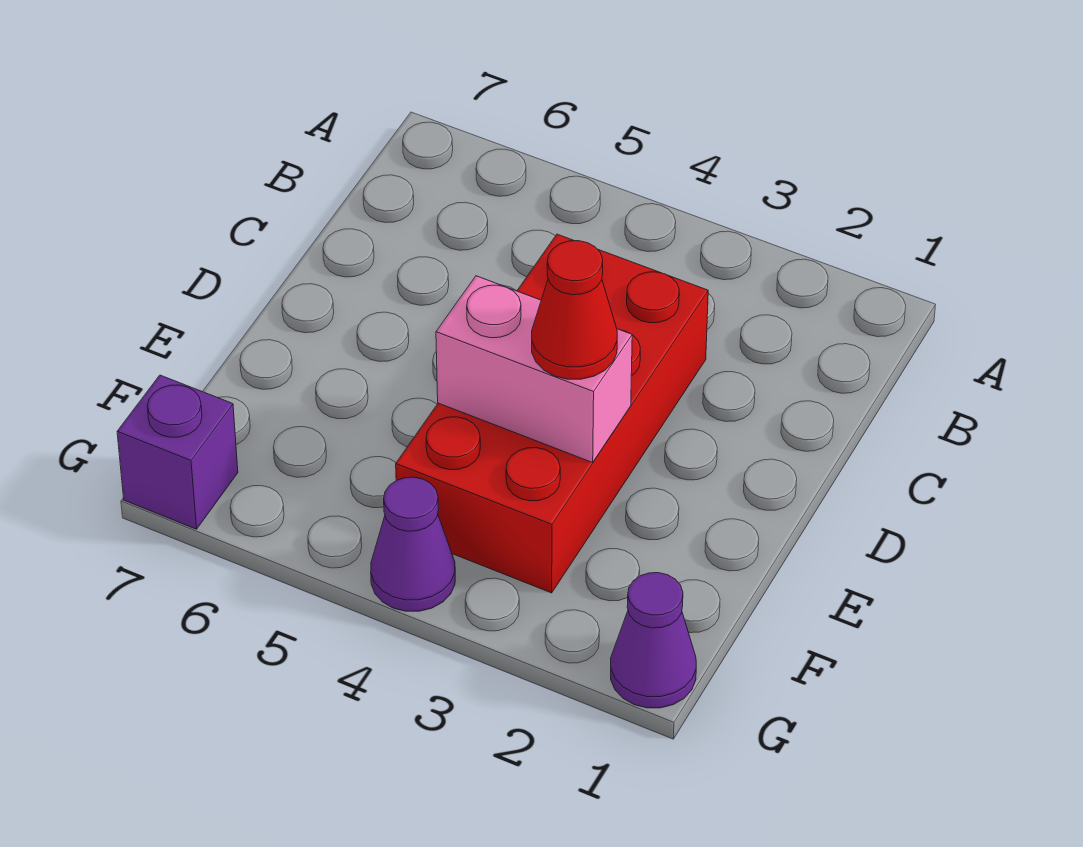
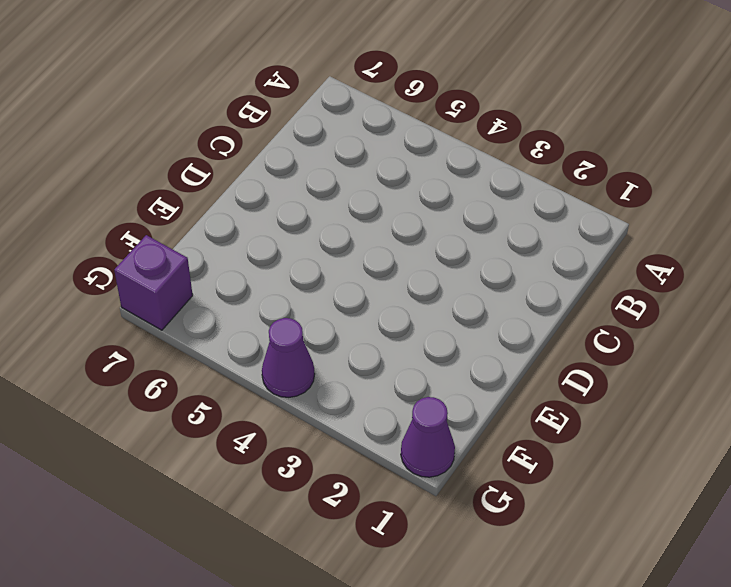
none -> red brick C3:F4 level 1
none -> pink brick E3:E4 level 2

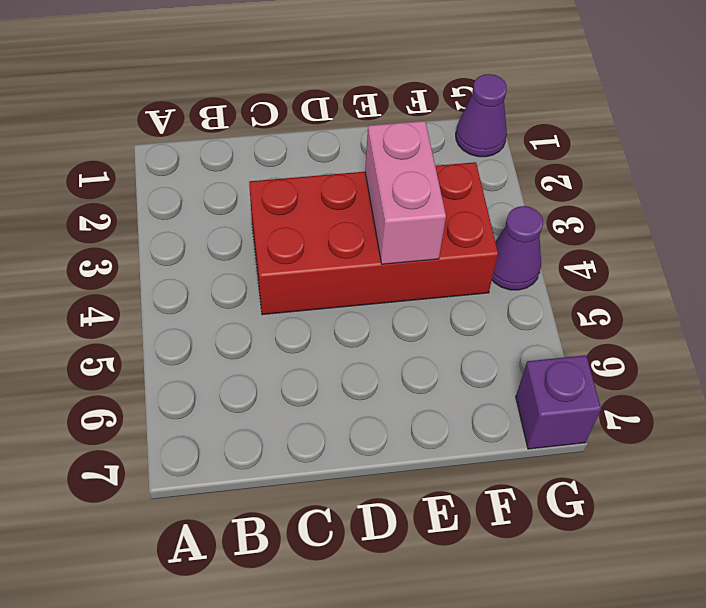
none -> red cone E3 level 3

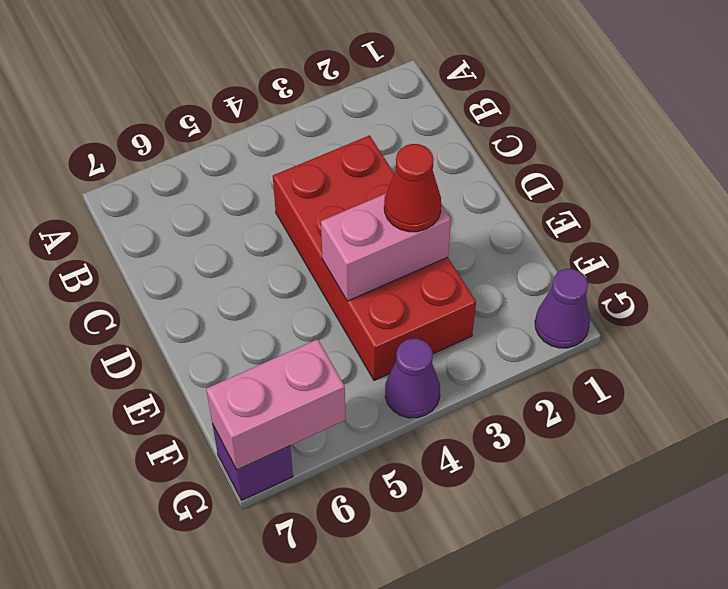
pink brick G6:G7 level 2 -> none

